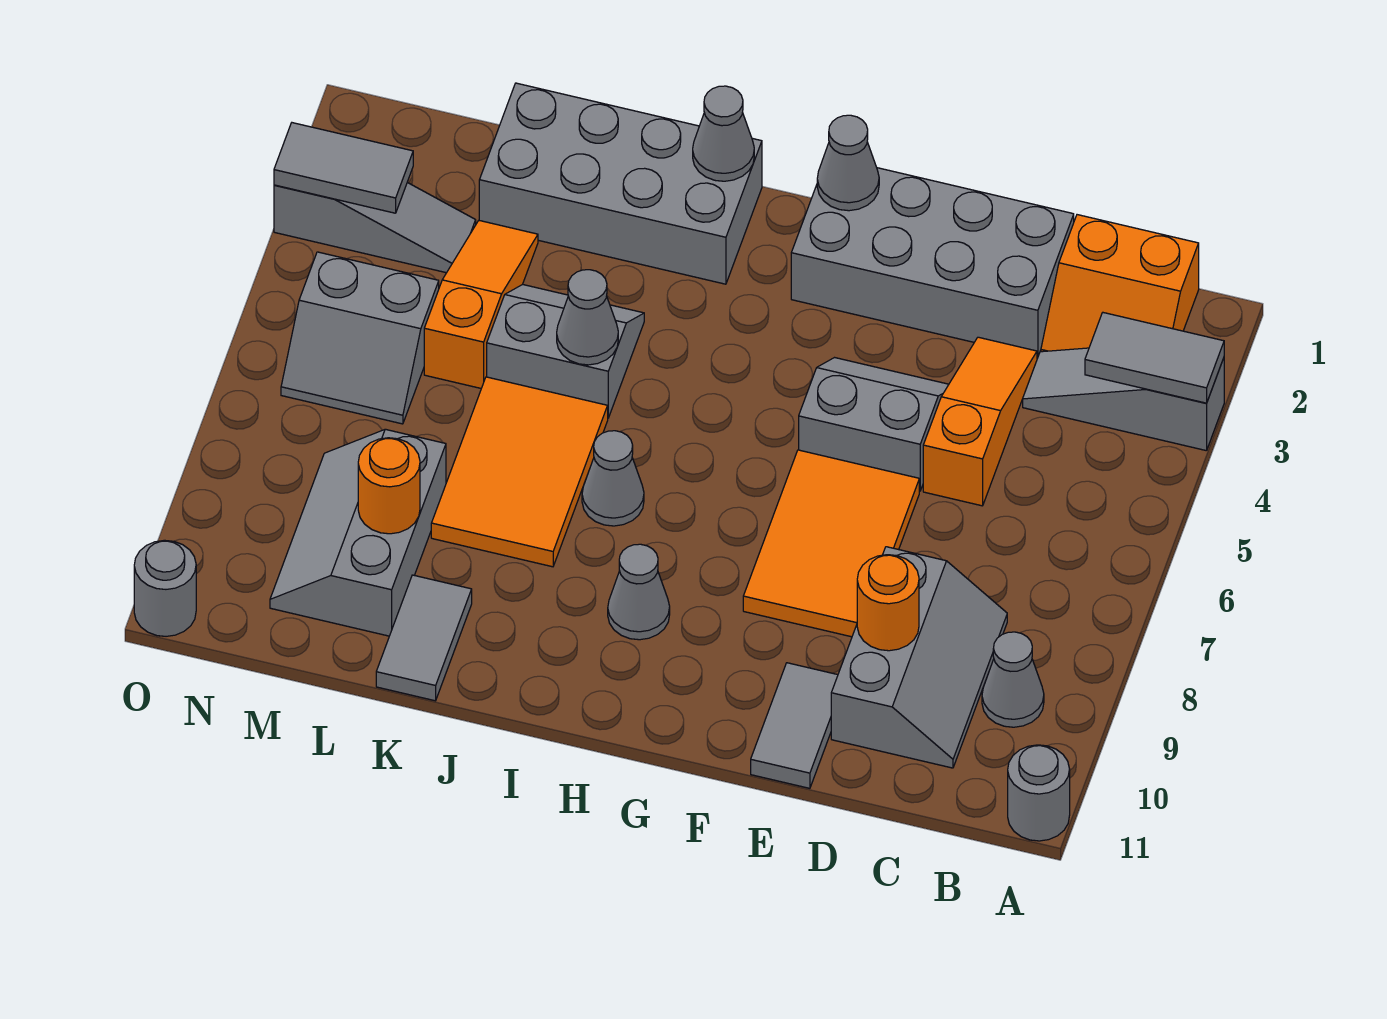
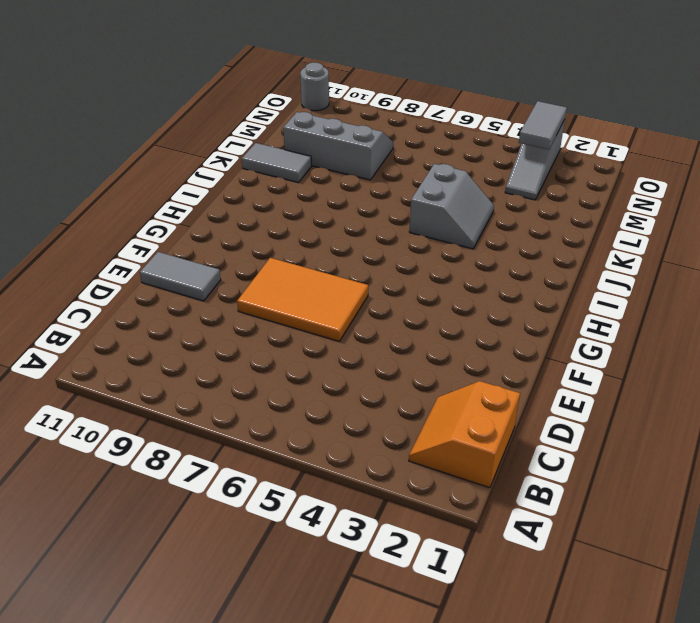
none -> grey slope A3:C3 level 1 top A
none -> grey round brick A11 level 1
none -> grey cone B9 level 1

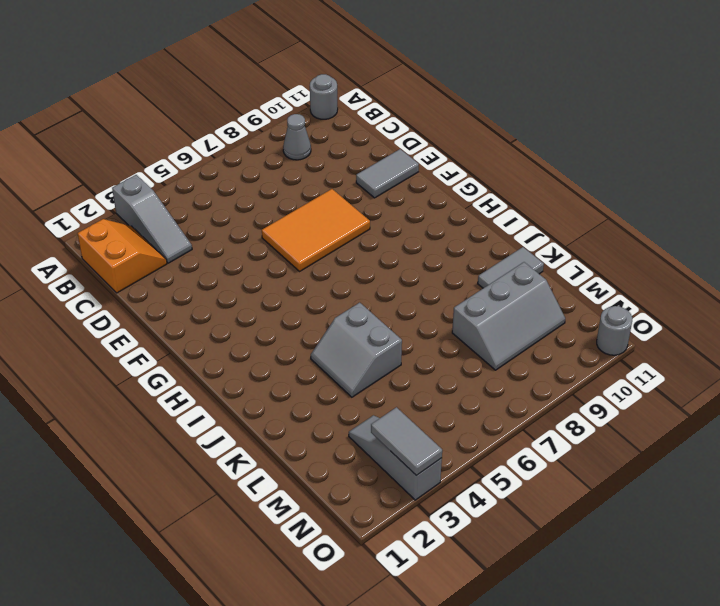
none -> grey slope C8:D10 level 1 top D
none -> grey brick D1:G2 level 1
none -> orange slope D3:D5 level 1 top 5

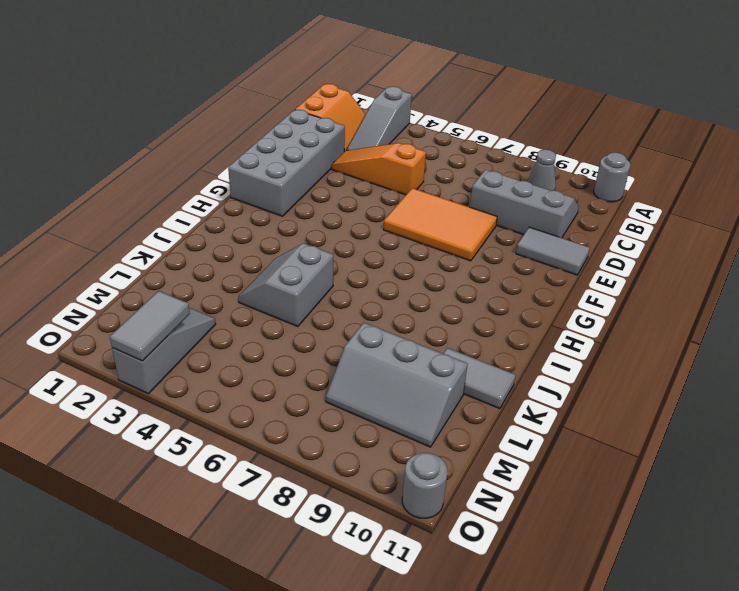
none -> grey slope E4:F5 level 1 top 5
none -> grey cone H9 level 1
none -> grey brick I1:L2 level 1

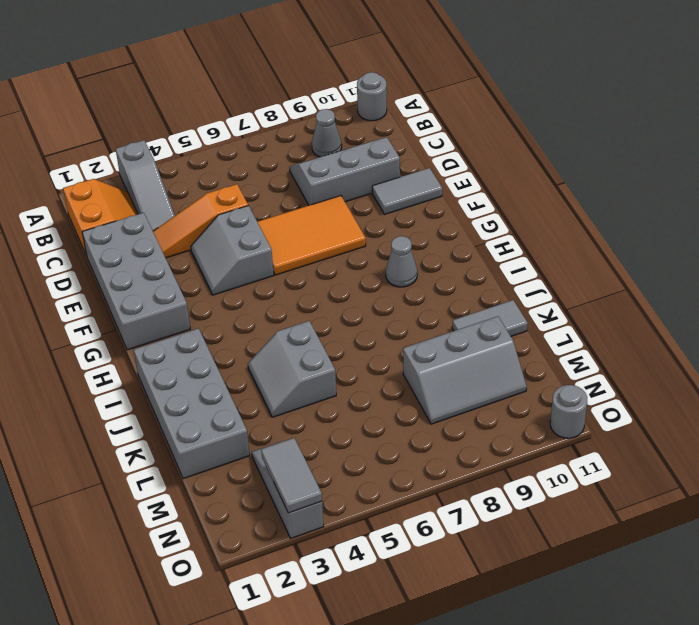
none -> grey cone I7 level 1
none -> orange tile J6:K8 level 1
none -> orange slope L3:L5 level 1 top 5

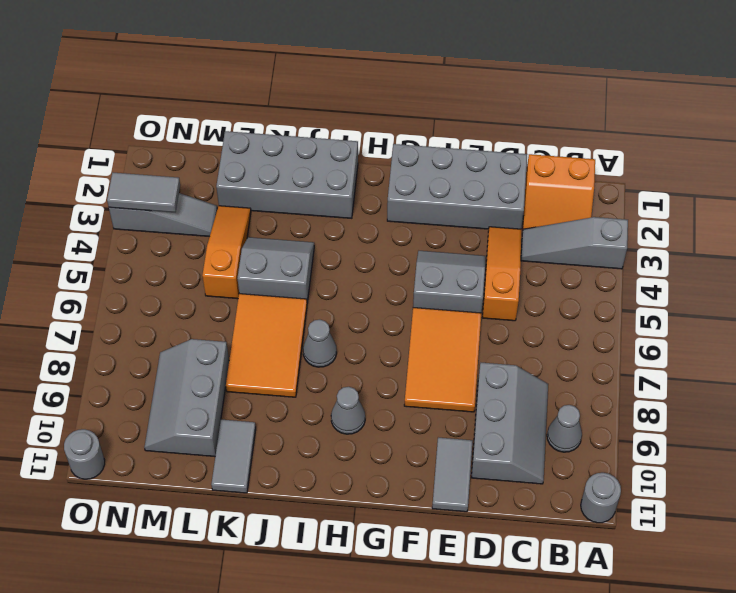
none -> grey slope M5:N6 level 1 top 5
none -> grey tile A3:B3 level 2
none -> orange round brick D9 level 2

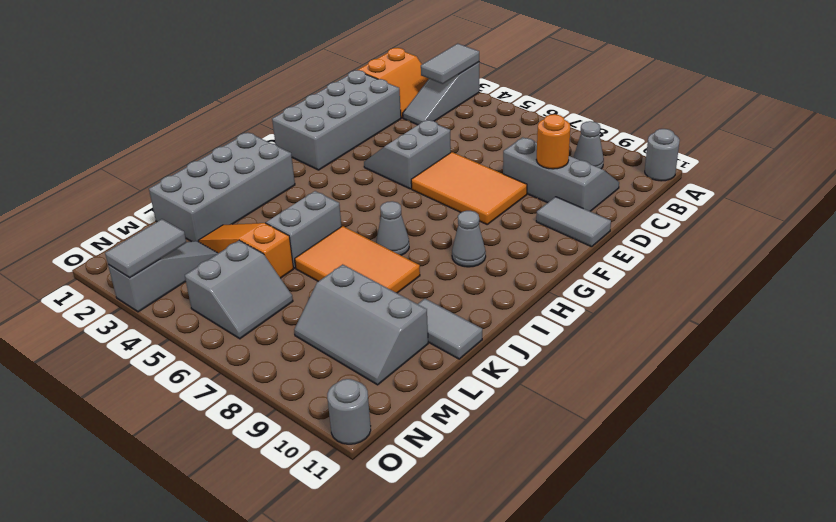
none -> orange slope D3:D5 level 1 top 5
none -> grey cone G1 level 2
none -> grey cone I1 level 2

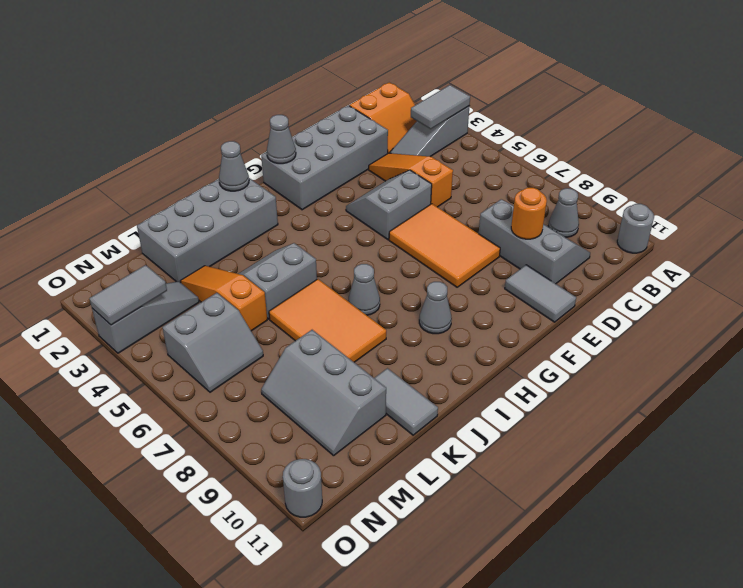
none -> grey cone J5 level 2
none -> orange round brick L9 level 2

